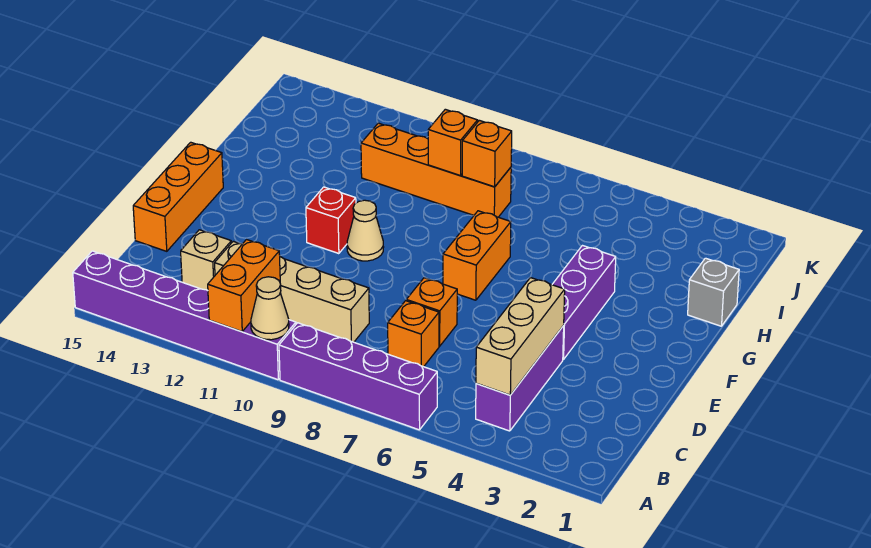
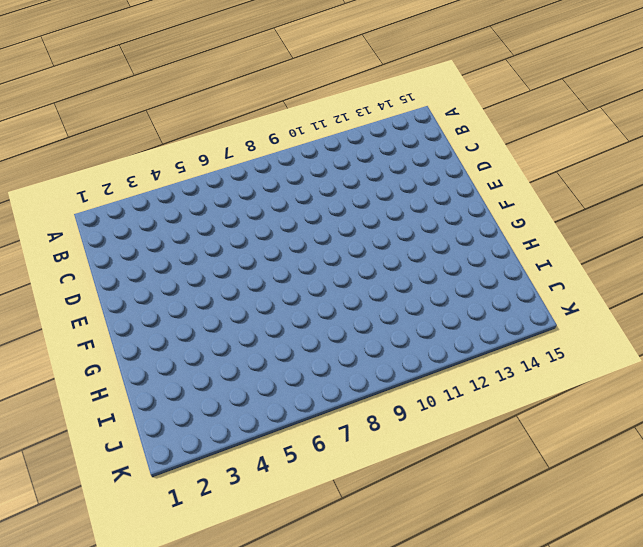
none -> purple brick A6:A9 level 1
none -> purple brick A10:A15 level 1
none -> purple brick B4:D4 level 1

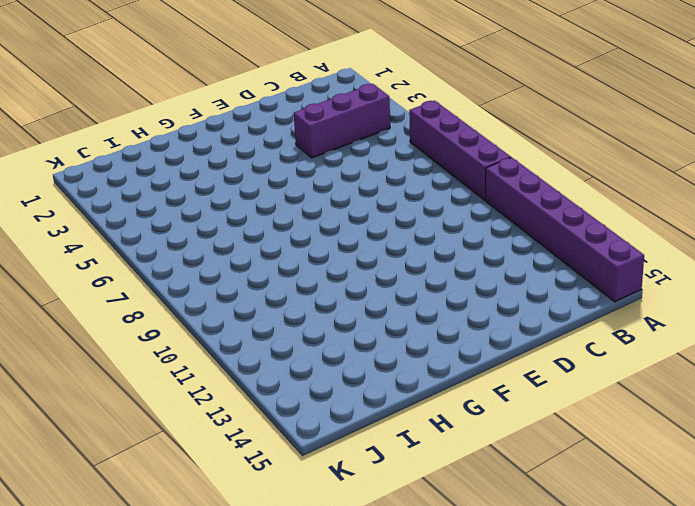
none -> orange brick C7 level 1
none -> tan brick C9:C12 level 1
none -> tan brick C13 level 1

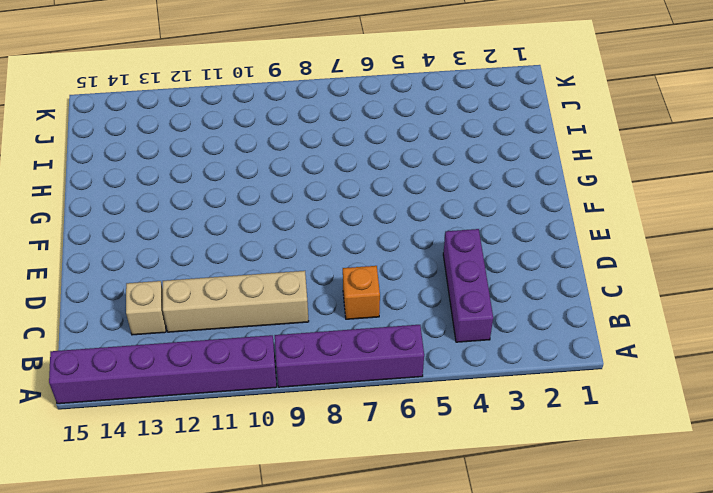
none -> orange brick D7 level 1
none -> orange brick D15:F15 level 1
none -> purple brick E4:G4 level 1

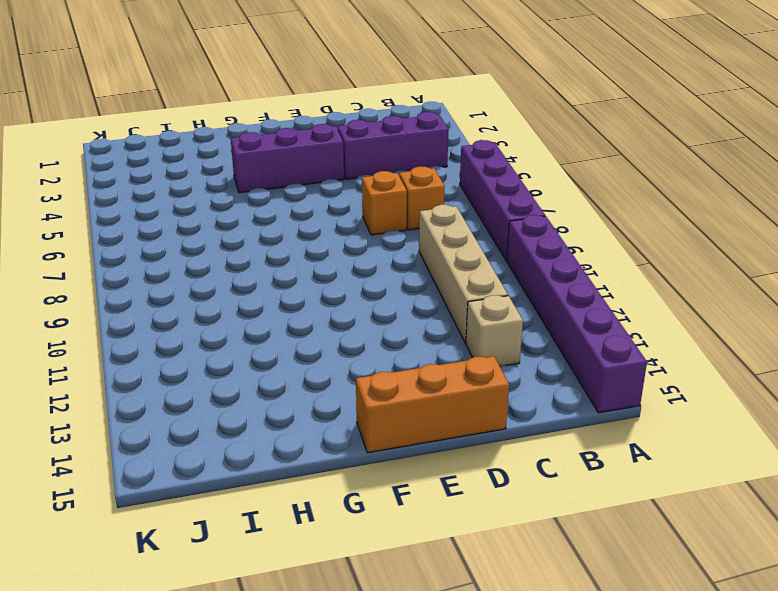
none -> orange brick F7:G7 level 1
none -> tan cone F10 level 1
none -> red brick F11 level 1

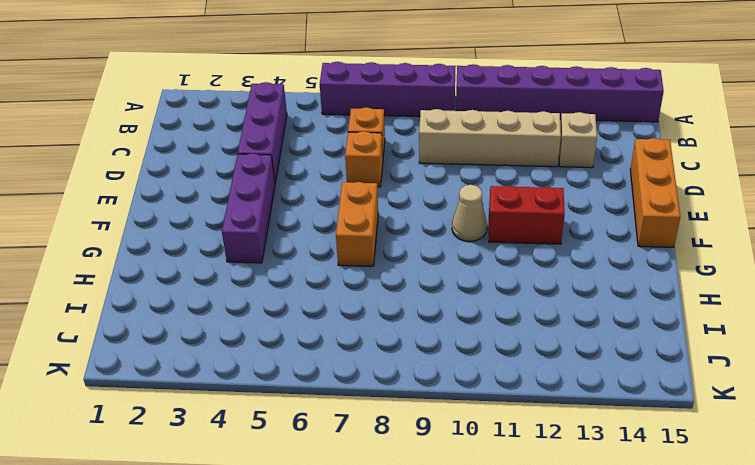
red brick F11:F12 level 1 -> red brick F11 level 1
none -> grey brick H1 level 1
none -> orange brick I8:I11 level 1
none -> tan cone A10 level 2

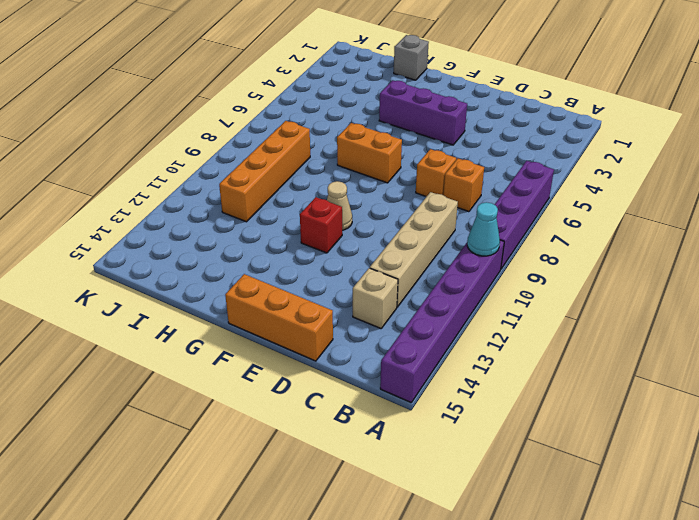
cyan cone A10 level 2 -> tan cone A10 level 2
none -> purple brick B4:D4 level 1
none -> orange brick A11:B11 level 2
none -> tan brick B4:D4 level 2

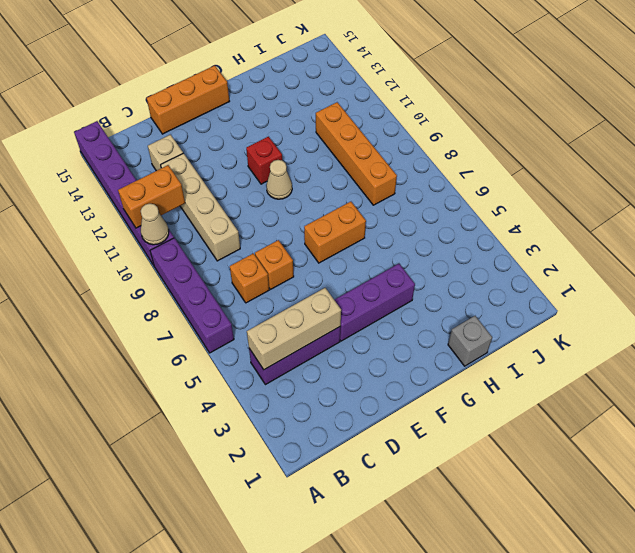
none -> orange brick I8 level 2
none -> orange brick I9 level 2

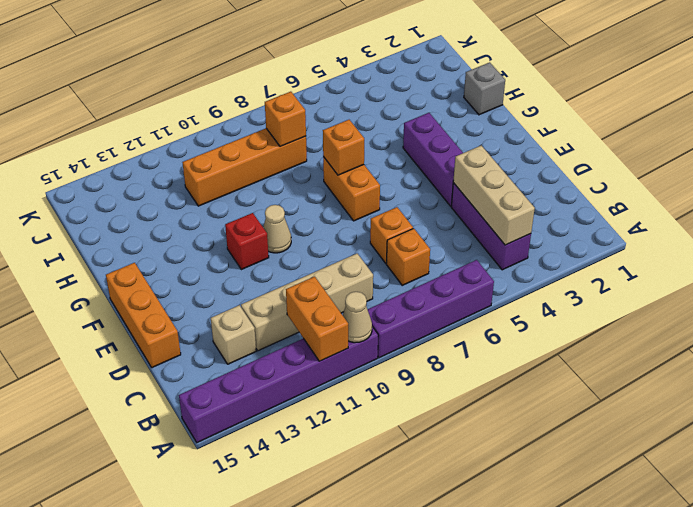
orange brick G7 level 2 -> orange brick I9 level 2

